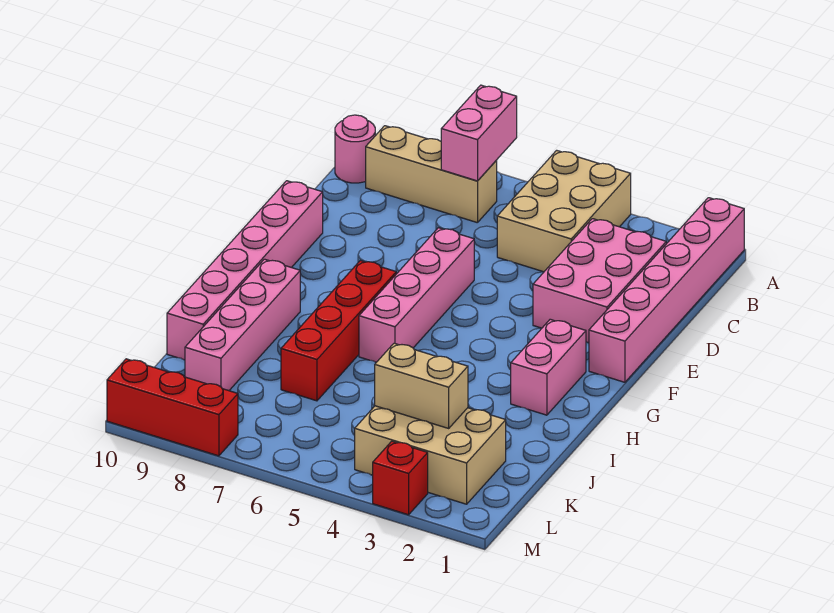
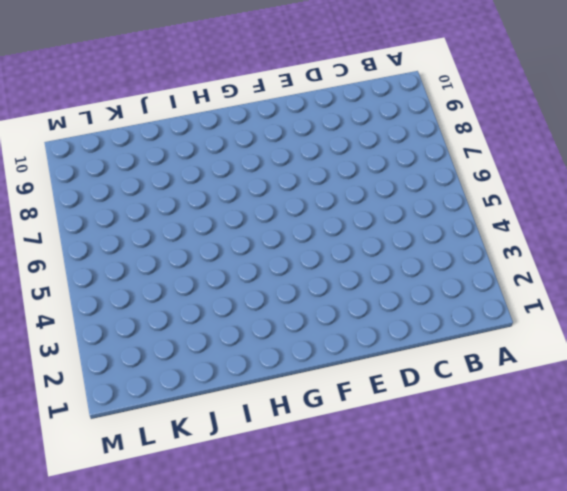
none -> pink brick A1:F1 level 1
none -> tan brick A4:C5 level 1
none -> tan brick B7:B9 level 1

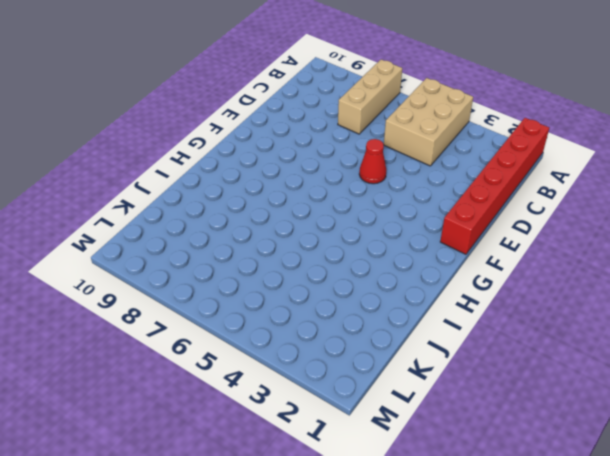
red brick A1:F1 level 1 -> pink brick A1:F1 level 1
tan brick A7:C7 level 1 -> tan brick B7:B9 level 1
red cone E5 level 1 -> none
none -> pink round brick B10 level 1
none -> pink brick C2:E3 level 1
none -> pink brick E6:H6 level 1

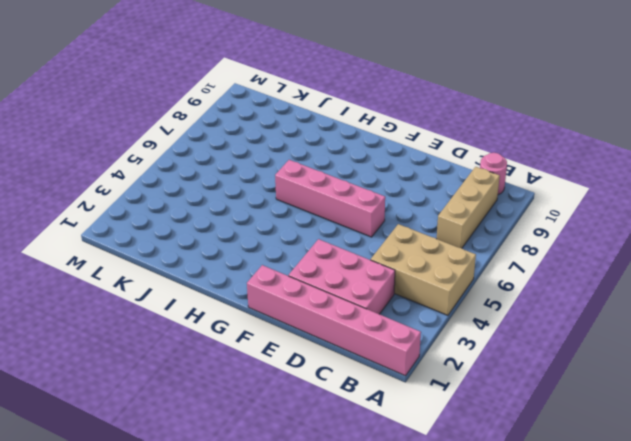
none -> pink brick E10:J10 level 1
none -> pink brick G2:H2 level 1
none -> red brick G7:J7 level 1

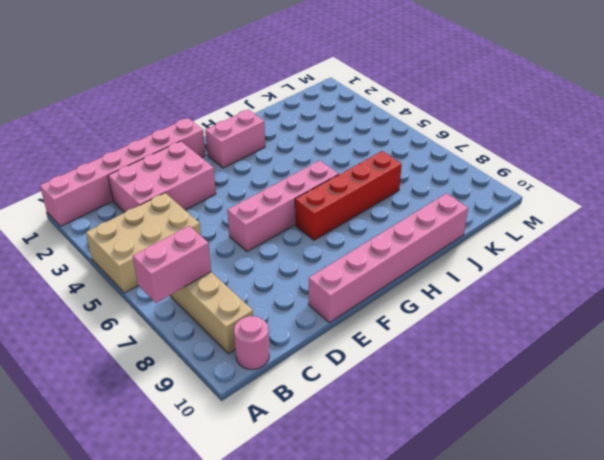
none -> pink brick H9:K9 level 1
none -> tan brick K2:L4 level 1
none -> red brick M3 level 1

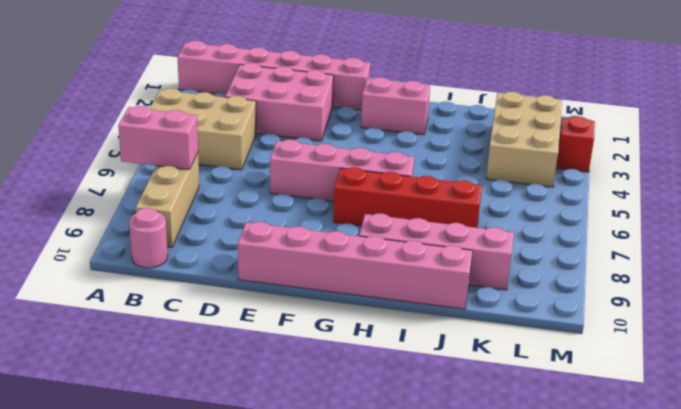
none -> red brick M8:M10 level 1
none -> tan brick K3:K4 level 2

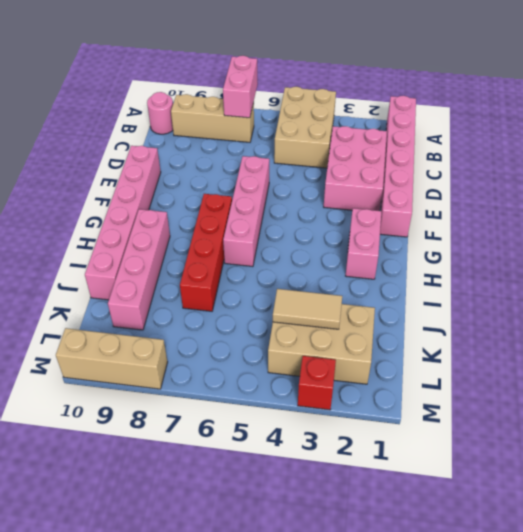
tan tile K3:K4 level 2 -> tan brick K3:K4 level 2
tan brick M8:M10 level 1 -> red brick M8:M10 level 1

